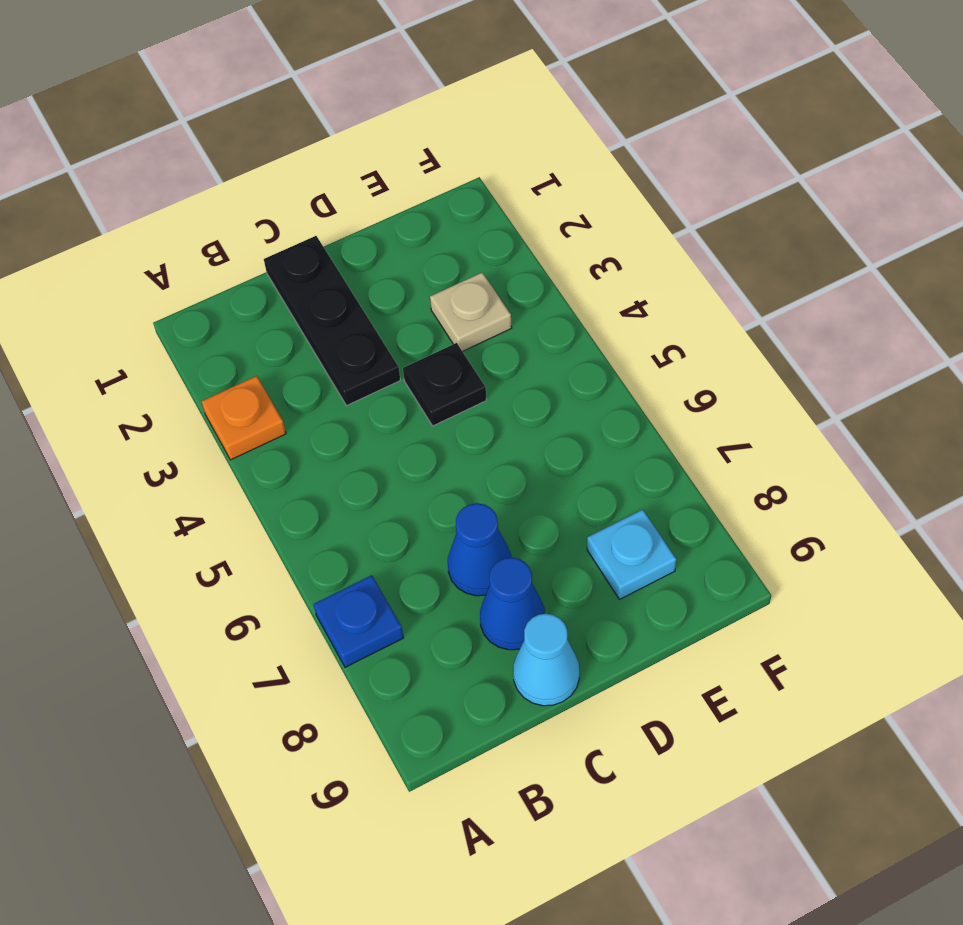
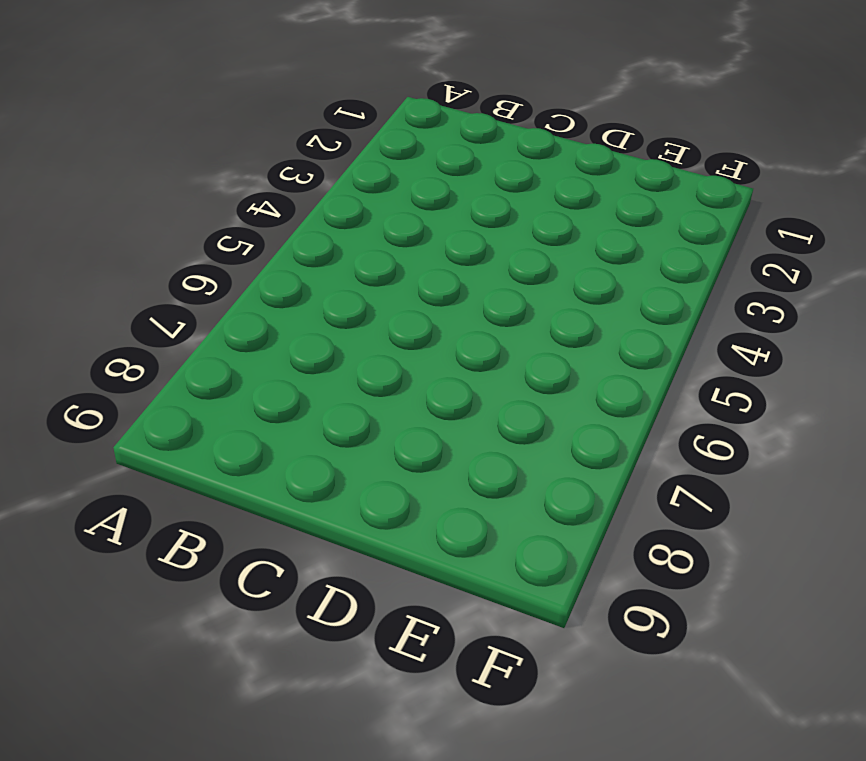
none -> orange plate A3 level 1
none -> blue plate A7 level 1

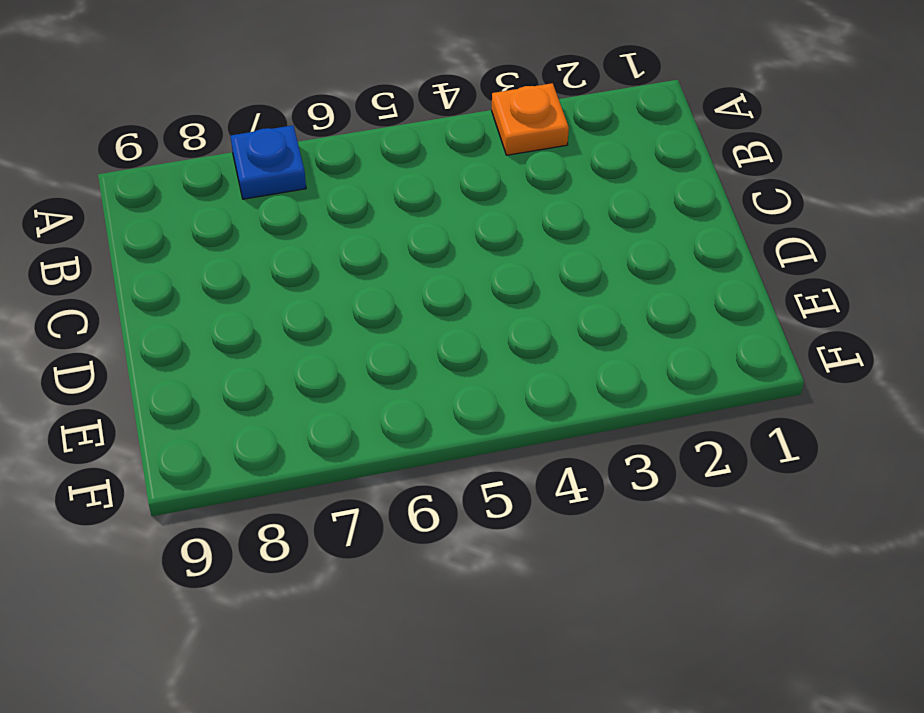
none -> black plate C1:C3 level 1
none -> blue cone C7 level 1

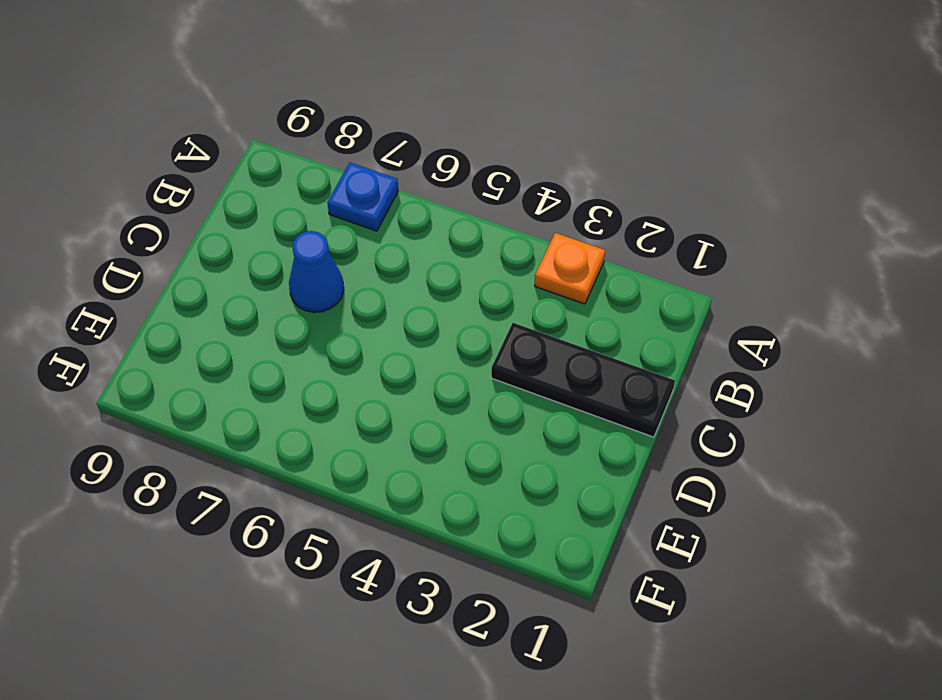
none -> blue cone C8 level 1
none -> cyan cone C9 level 1

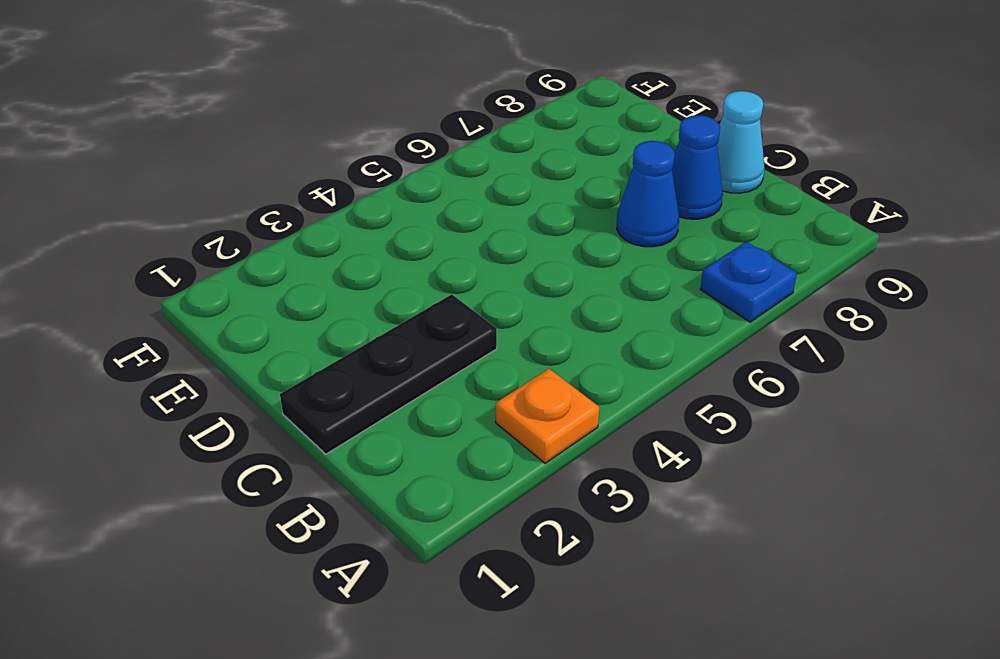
none -> black plate D4 level 1
none -> tan plate E3 level 1

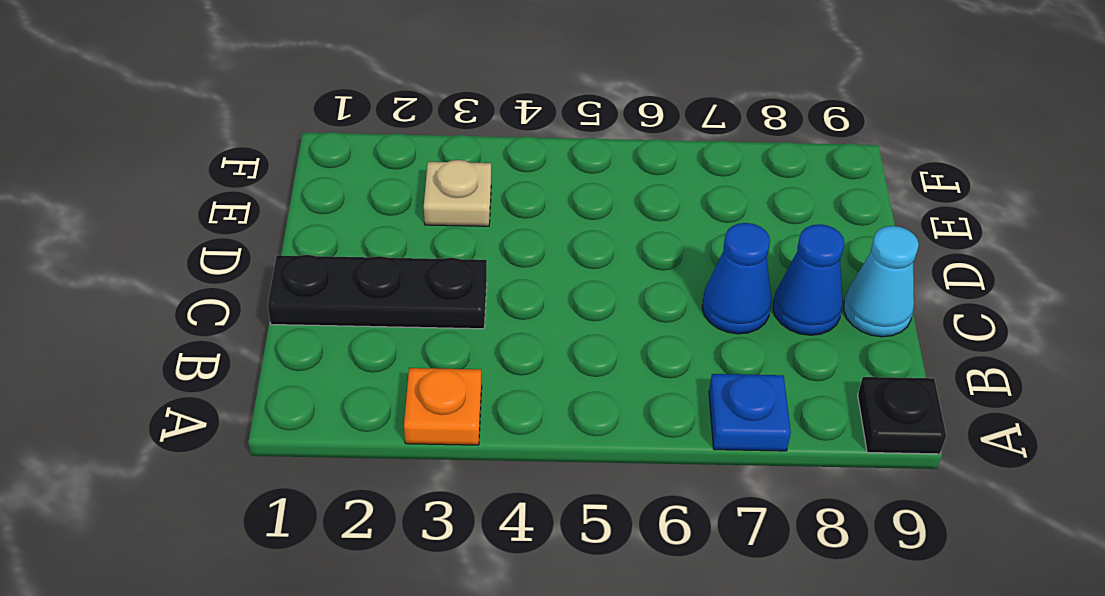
black plate A9 level 1 -> black plate D4 level 1
none -> cyan plate E8 level 1

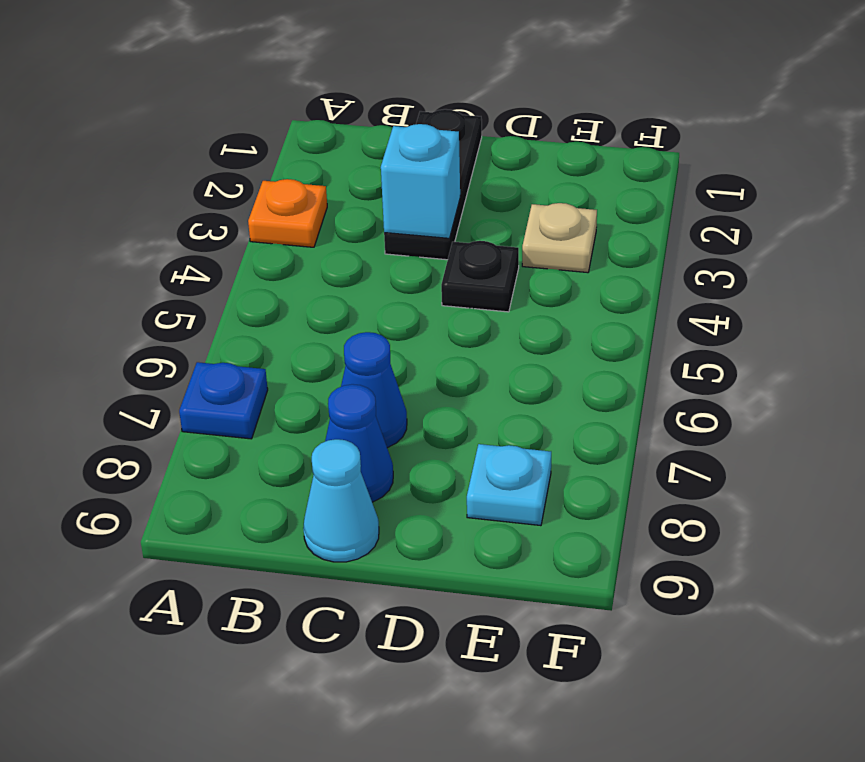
cyan brick C3 level 2 -> none

